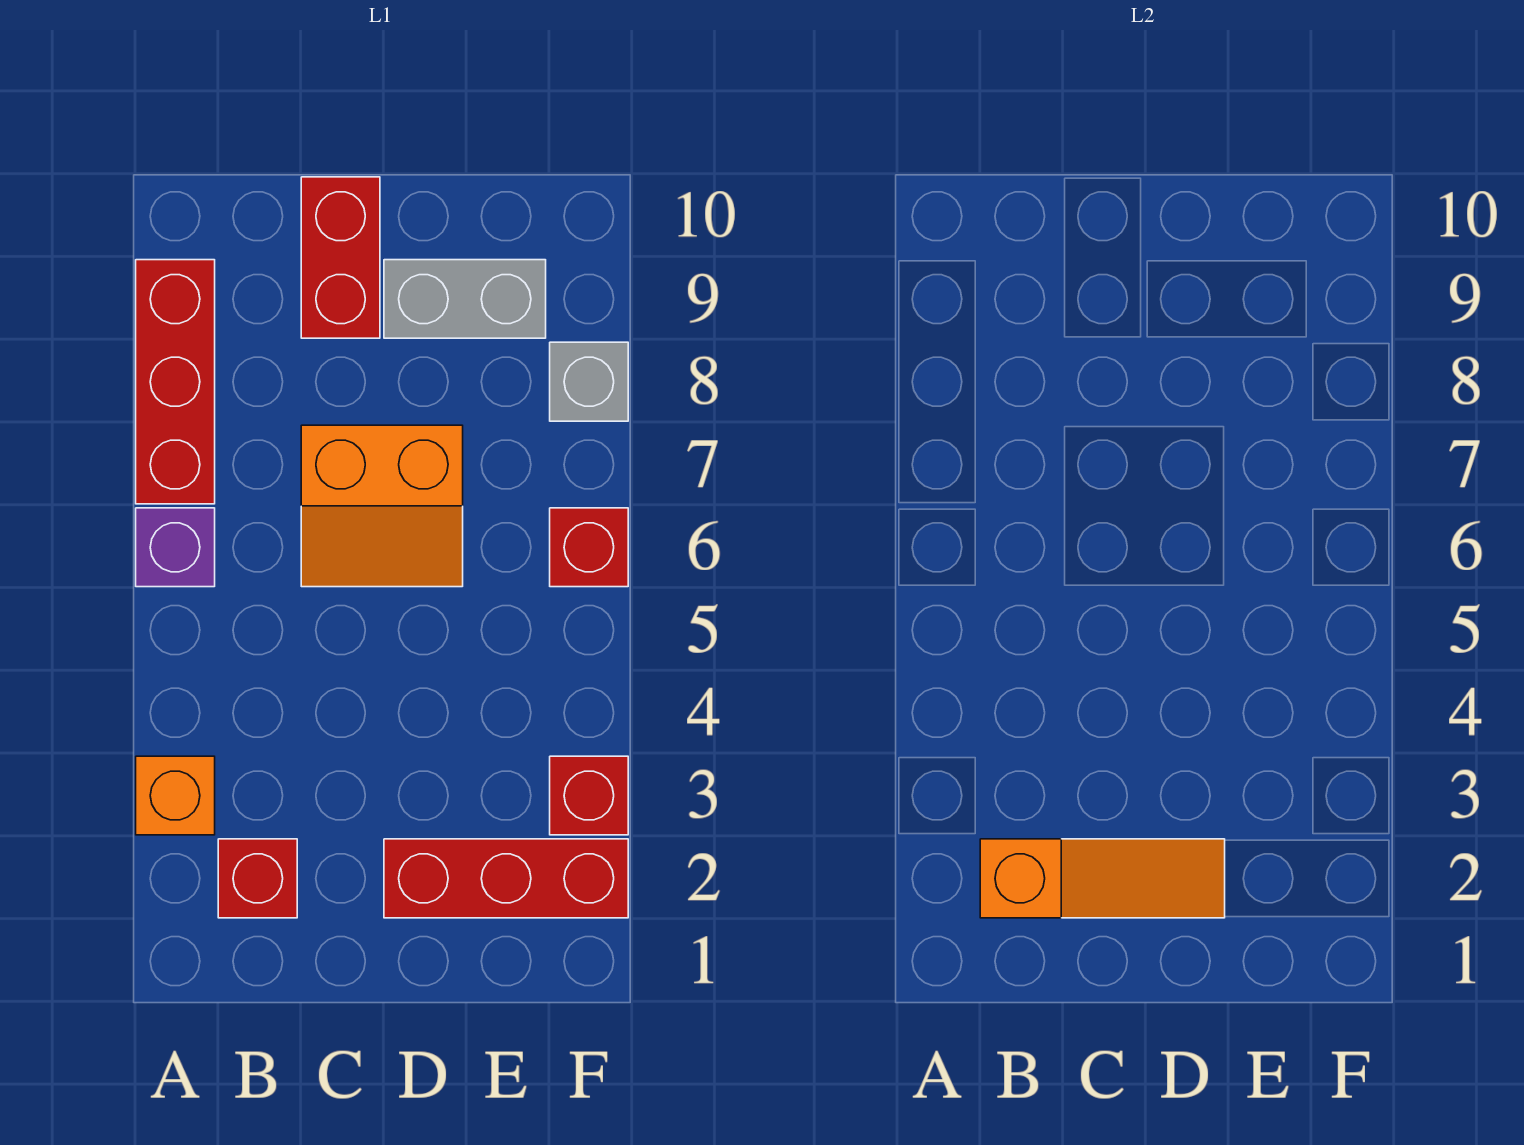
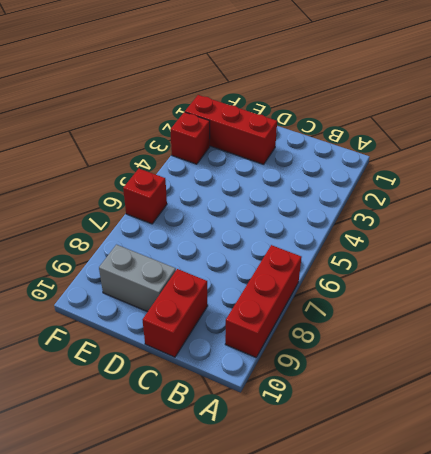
none -> orange brick A3 level 1
none -> purple brick A6 level 1
none -> red brick B2 level 1

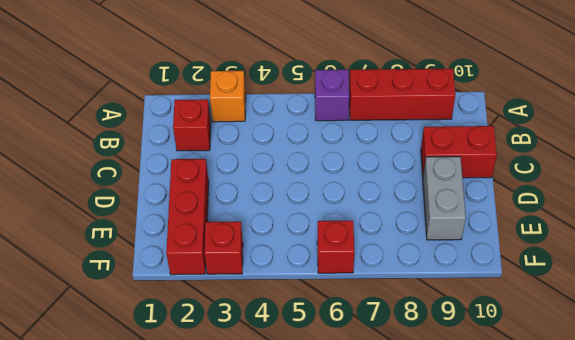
none -> orange slope C6:D7 level 1 top 7
none -> grey brick F8 level 1
none -> orange slope B2:D2 level 2 top B

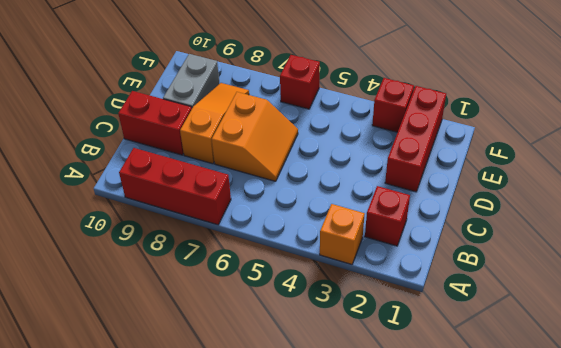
orange slope C8:E8 level 1 top C -> orange slope B2:D2 level 2 top B
none -> purple brick A6 level 1
none -> grey brick F8 level 1

